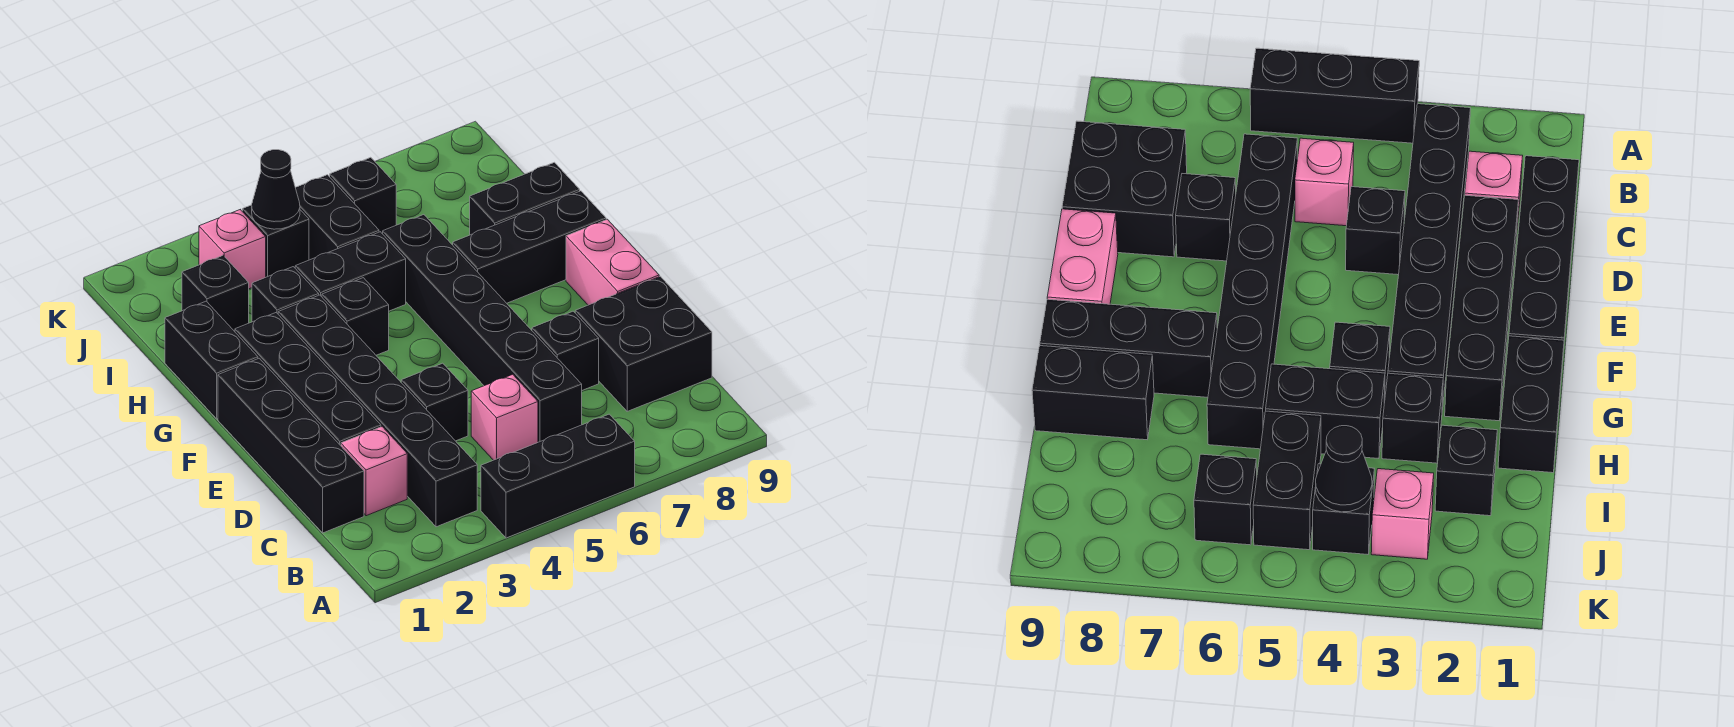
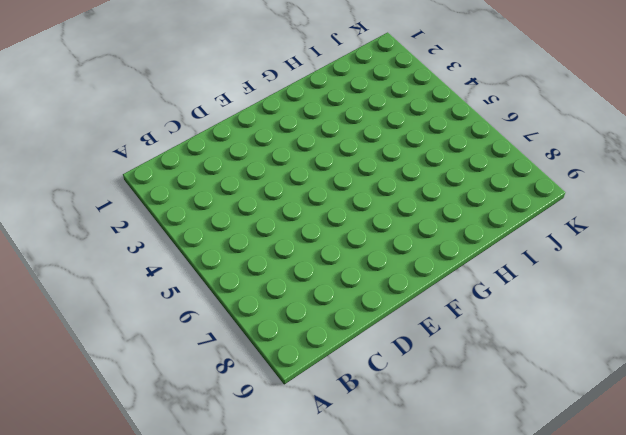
none -> black brick A4:A6 level 1
none -> black brick B3:G3 level 1
none -> black brick C1:F1 level 1

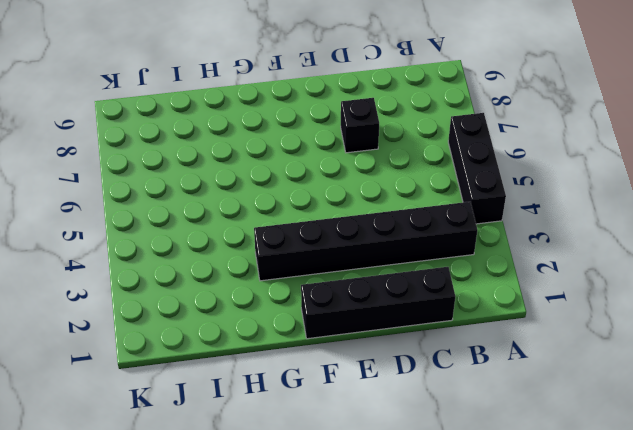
none -> pink brick C2 level 1
none -> pink brick C5 level 1
none -> black brick C6:H6 level 1

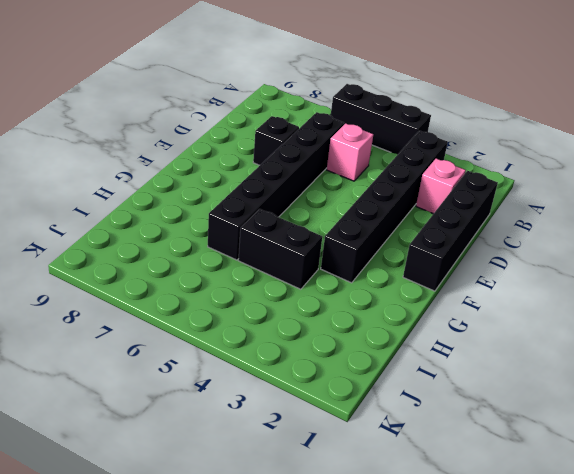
none -> black brick C8:D9 level 1
none -> black brick D2:G2 level 1
none -> black brick D4 level 1

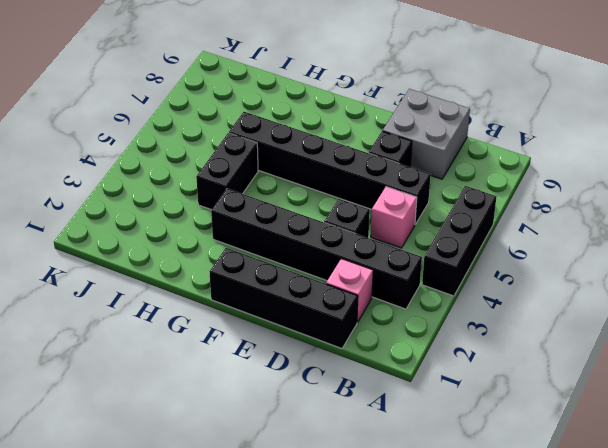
grey brick C8:D9 level 1 -> black brick C8:D9 level 1
none -> black brick D2:G2 level 1
none -> pink brick E9:F9 level 1
none -> black brick G1:H1 level 1

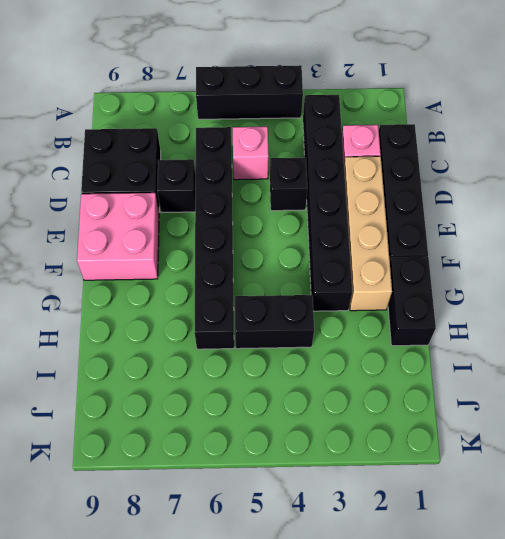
tan brick D2:G2 level 1 -> black brick D2:G2 level 1
pink brick E8:F9 level 1 -> pink brick E9:F9 level 1
none -> black brick G4 level 1
none -> black brick G7:G9 level 1
none -> black brick H3 level 1

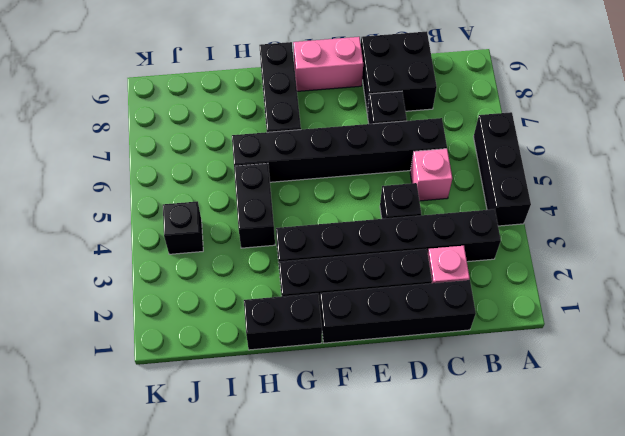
none -> black brick G4 level 1
none -> black brick H3 level 1
none -> black brick H8:H9 level 1

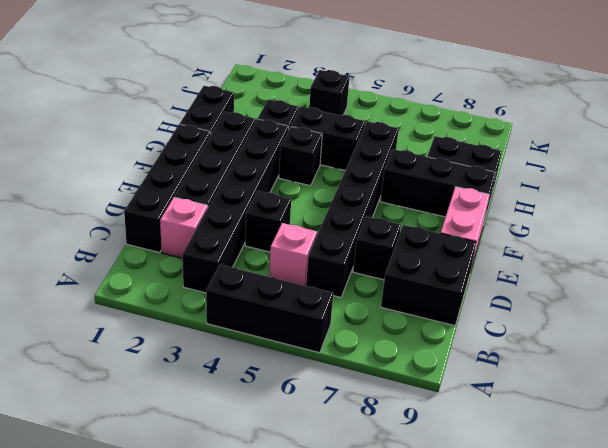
none -> black brick I2 level 1
none -> black brick I5:J5 level 1
none -> pink brick J3 level 1

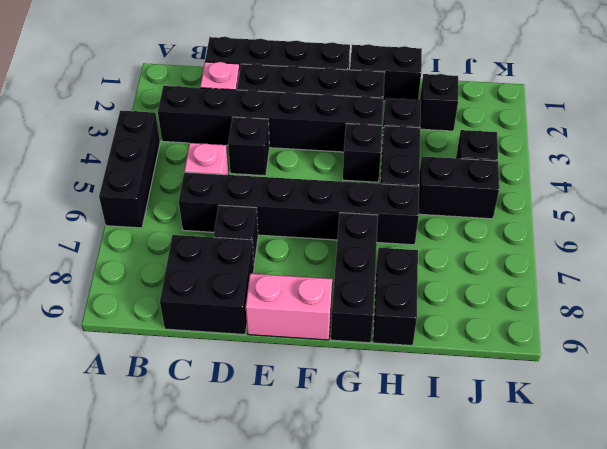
none -> pink brick J3 level 1
none -> black brick J6 level 1
none -> black cone J4 level 2

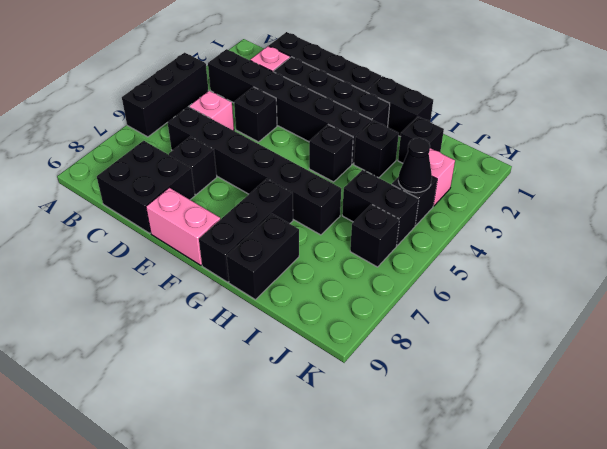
none -> black brick H4:H5 level 1

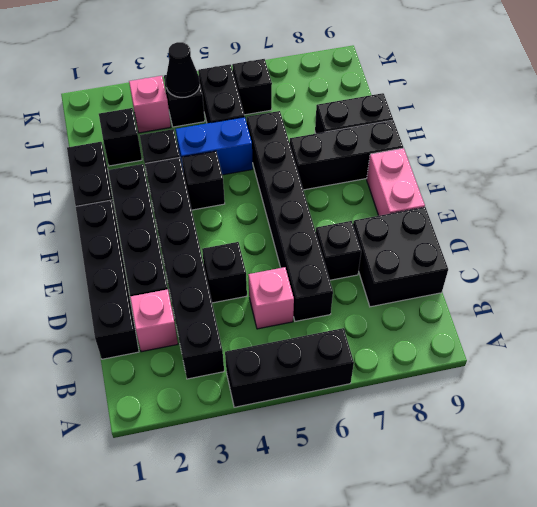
blue brick H4:H5 level 1 -> black brick H4:H5 level 1

